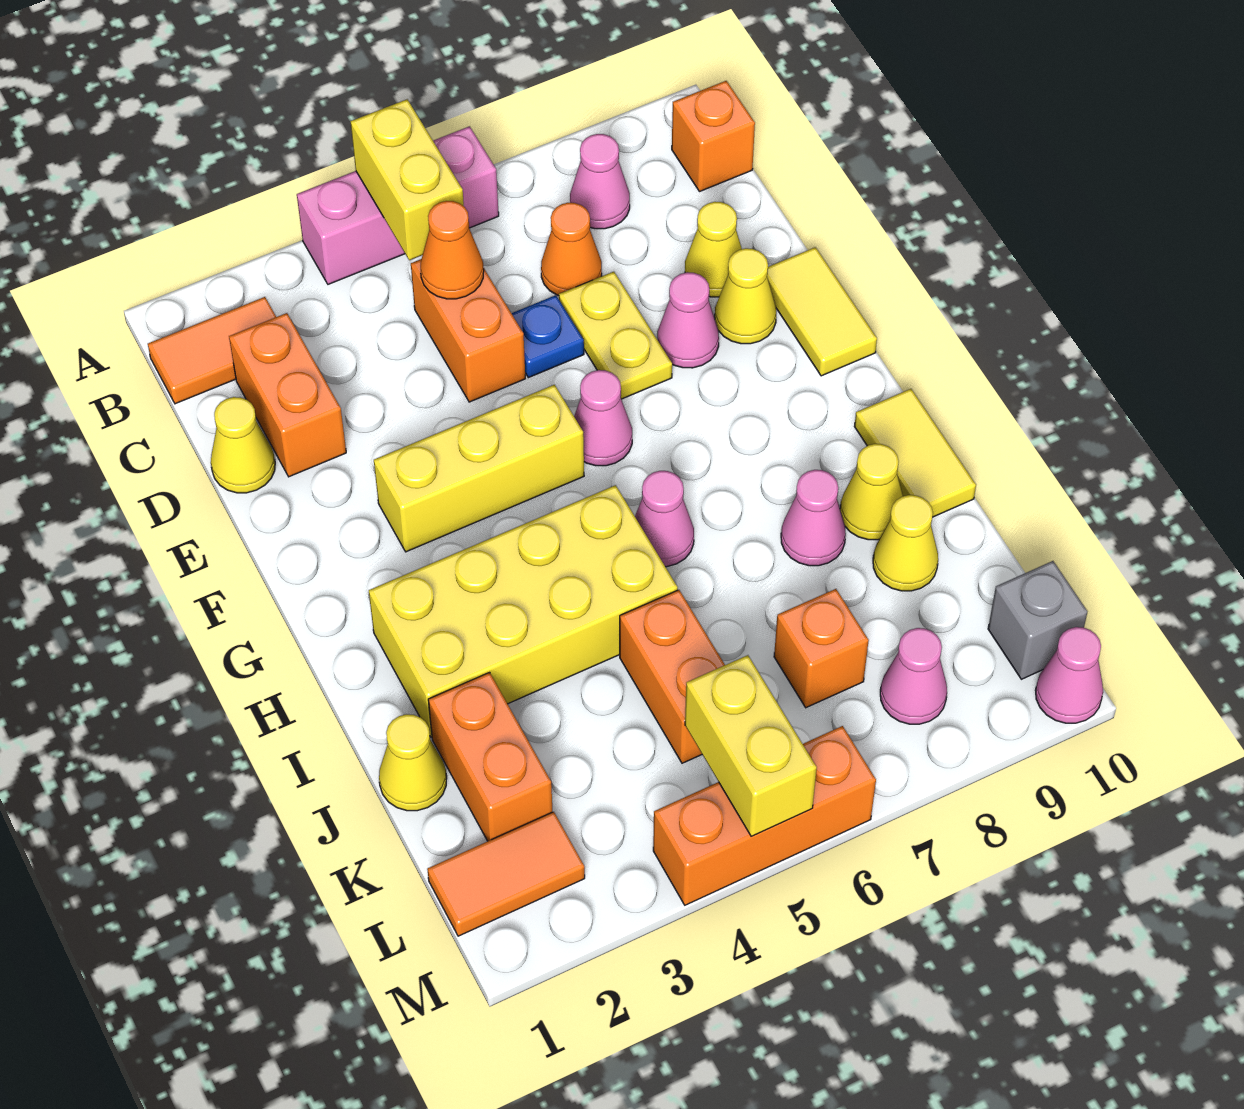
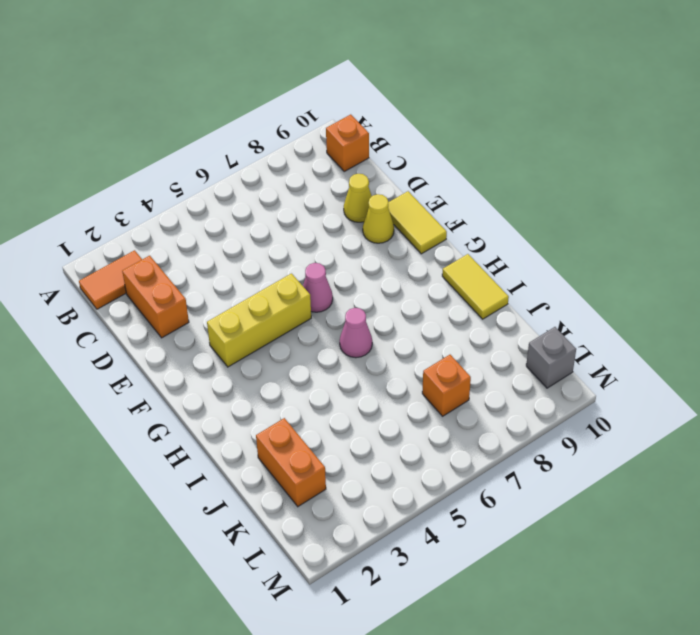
none -> pink brick A4:A6 level 1
none -> pink cone B8 level 1
none -> orange brick C5:D5 level 1
none -> orange cone C7 level 1

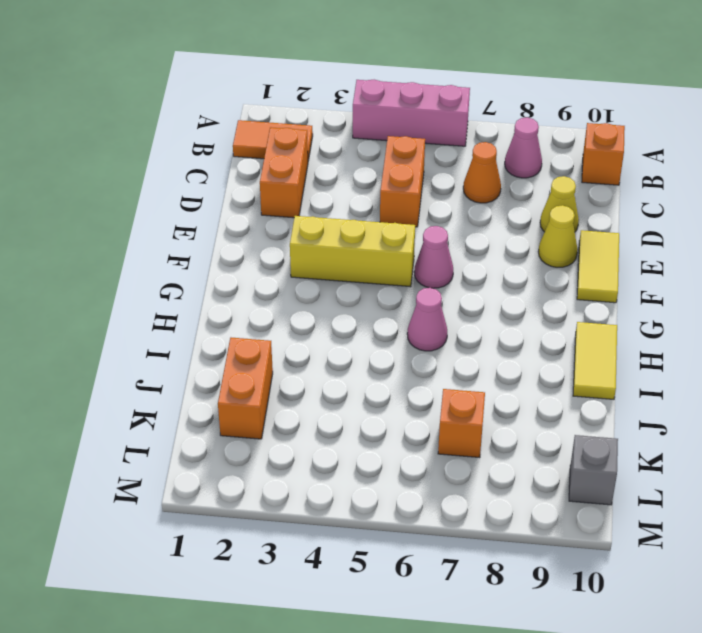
none -> yellow cone D1 level 1
none -> blue plate D6 level 1
none -> yellow plate D7:E7 level 1
none -> pink cone E8 level 1

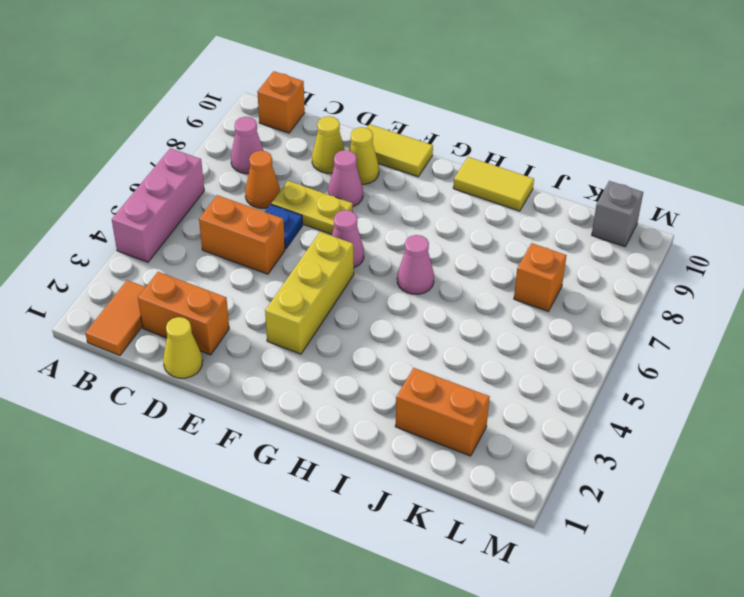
none -> yellow brick H2:I5 level 1
none -> pink cone I8 level 1
none -> yellow cone I9 level 1
none -> yellow cone J1 level 1

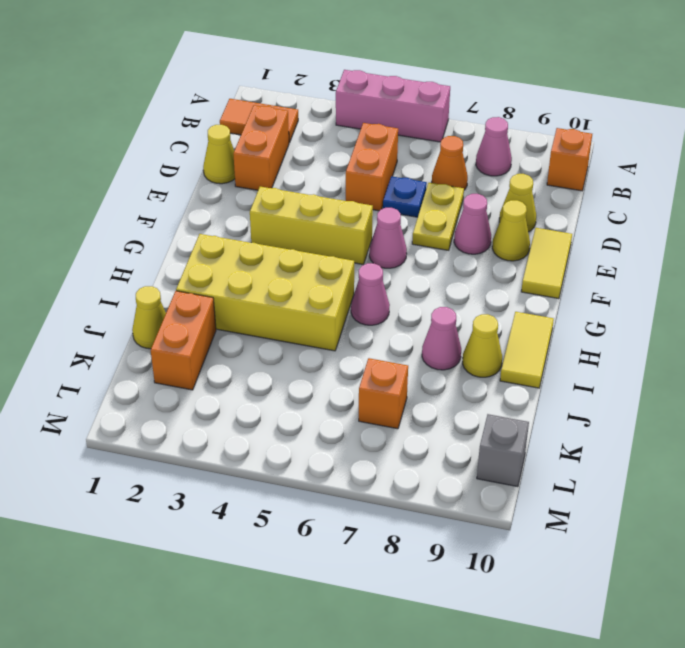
none -> orange brick J5:K5 level 1
none -> yellow cone J9 level 1
none -> orange tile L1:L2 level 1
none -> pink cone L8 level 1

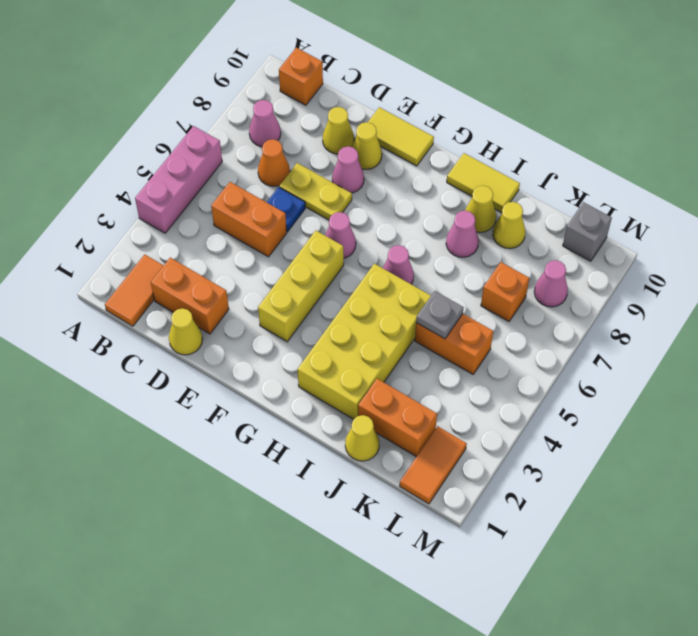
grey plate J5 level 2 -> none
none -> orange brick M4:M6 level 1
none -> pink cone M10 level 1
none -> yellow brick A5:B5 level 2
none -> orange cone C5 level 2

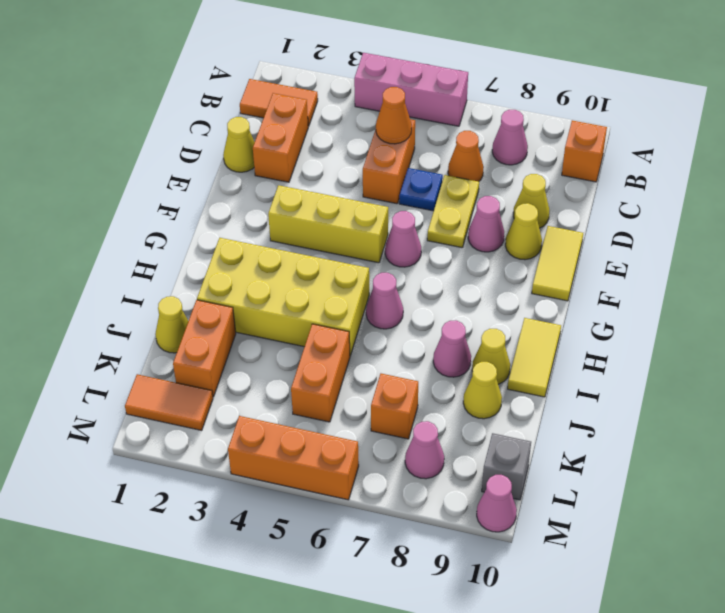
none -> yellow brick A5:B5 level 2
none -> yellow brick L5:M5 level 2

